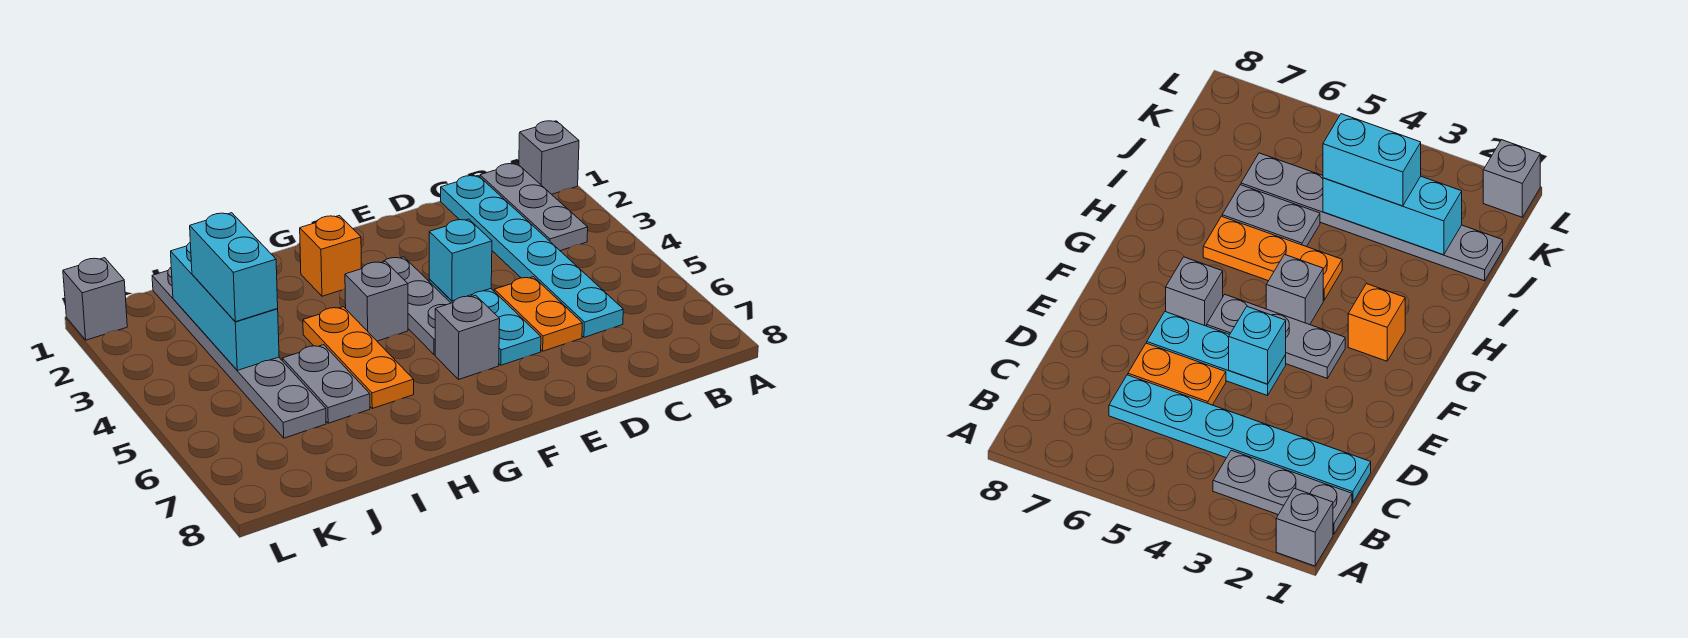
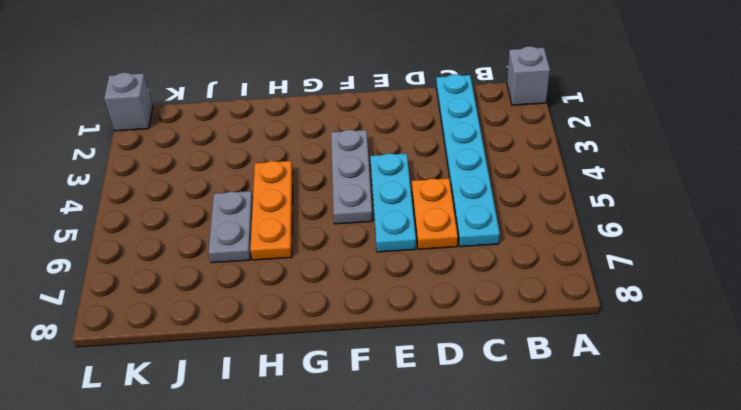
none -> grey plate B1:B3 level 1
none -> grey brick F6 level 1
none -> orange brick G2 level 1

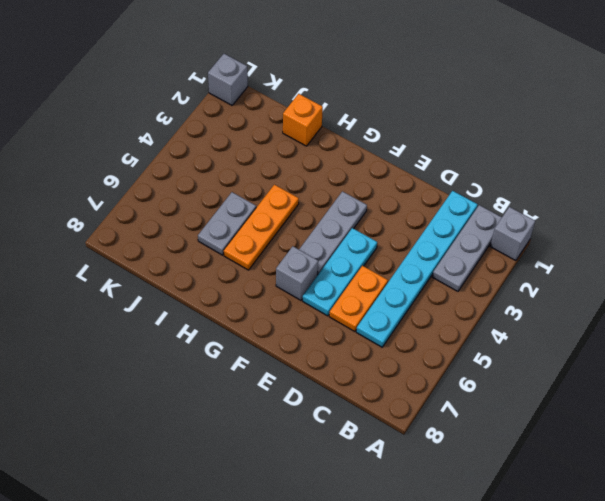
orange brick I1 level 1 -> orange brick G2 level 1
none -> grey brick G4 level 1
none -> grey plate J1:J6 level 1
none -> cyan brick E4 level 2

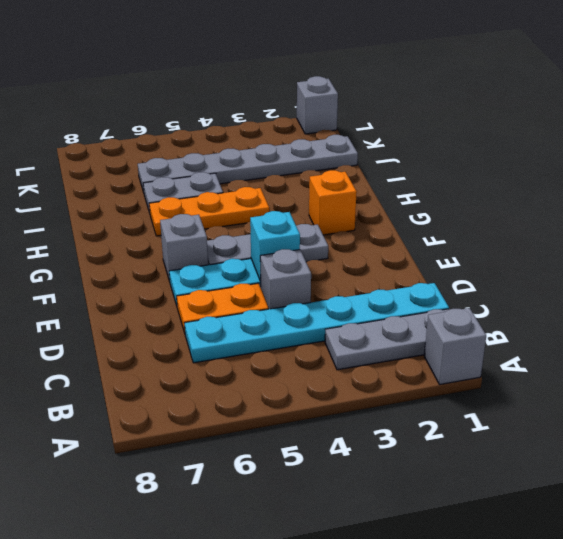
grey brick D4 level 1 -> grey brick G4 level 1
none -> cyan brick J2:J4 level 2
none -> cyan brick J3:J4 level 3

